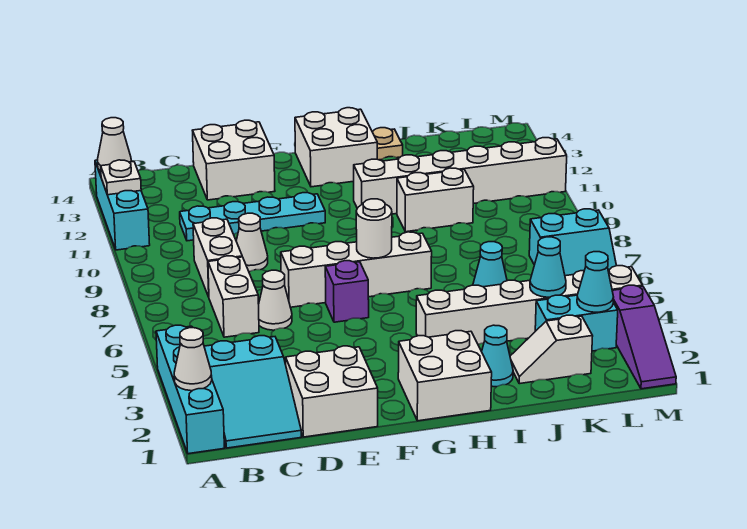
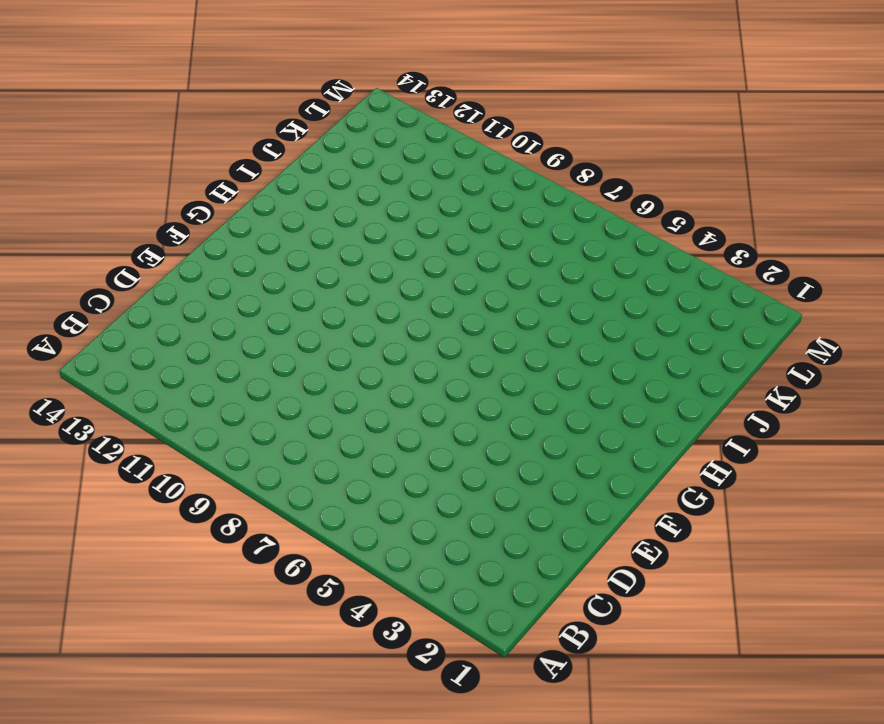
none -> cyan brick A1:A4 level 1
none -> cyan brick A11:A13 level 1
none -> cyan slope B1:C3 level 1 top 3
none -> white brick C6:C7 level 1

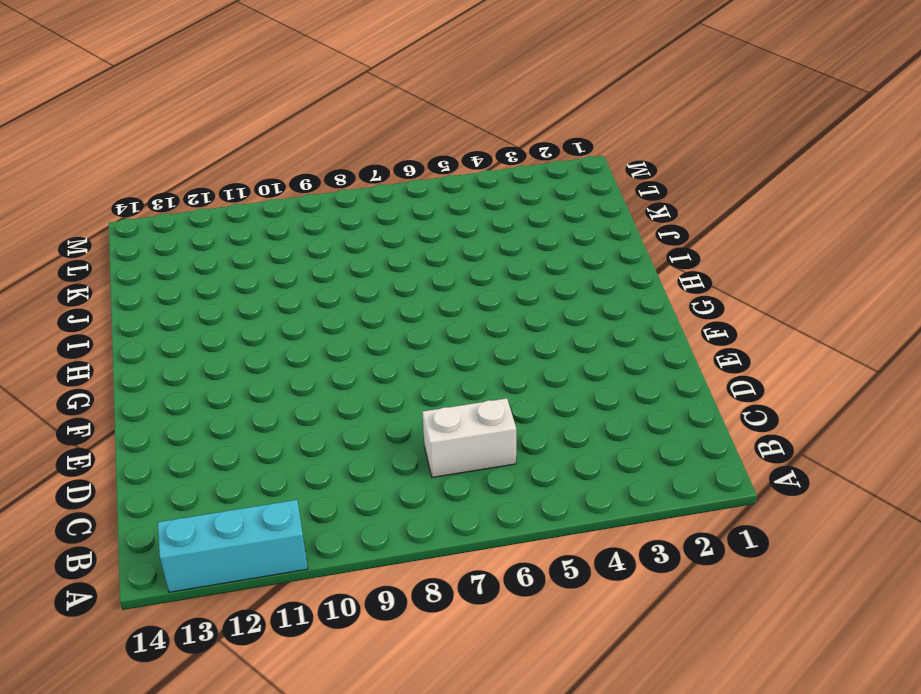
none -> cyan brick A1:A4 level 1
none -> cyan slope B1:C3 level 1 top 3
none -> white brick C8:C9 level 1
none -> cyan plate C11:F11 level 1

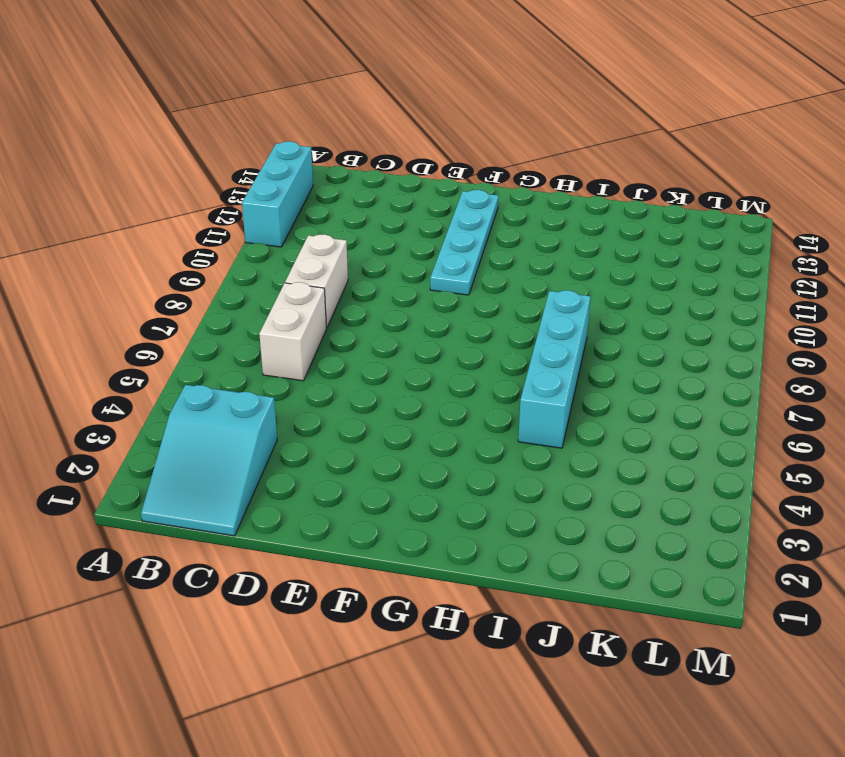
cyan plate F10:F13 level 1 -> cyan plate C11:F11 level 1
cyan brick I5:I8 level 1 -> cyan brick A1:A4 level 1
none -> white brick D1:E2 level 1
none -> white cone D6 level 1
none -> white cone D9 level 1
none -> white brick D13:E14 level 1

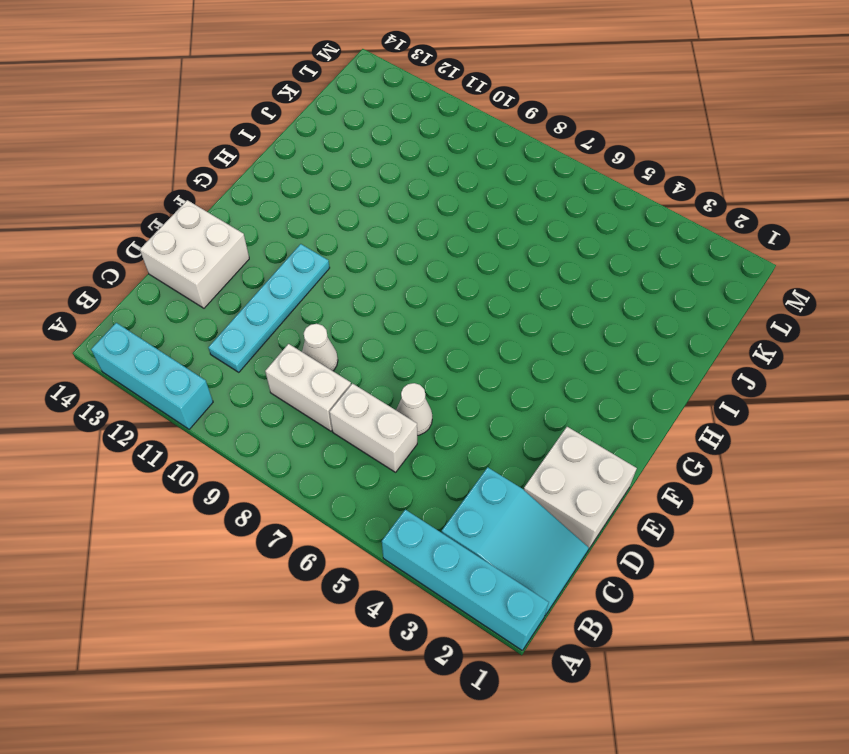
none -> white brick E7:H7 level 1
none -> purple brick F6 level 1
none -> white brick G1:H2 level 1
none -> white brick G13:H14 level 1

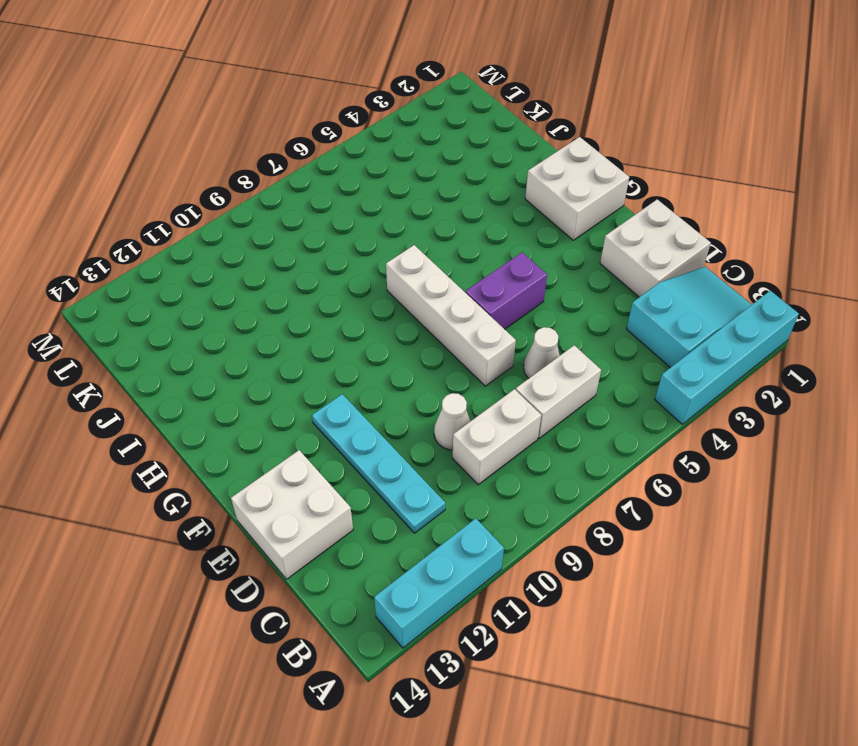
purple brick F5:F6 level 1 -> purple brick F6 level 1
none -> white brick G13:H14 level 1
none -> white brick H4:M4 level 1
none -> white brick H11:M11 level 1
none -> cyan cone I2 level 1

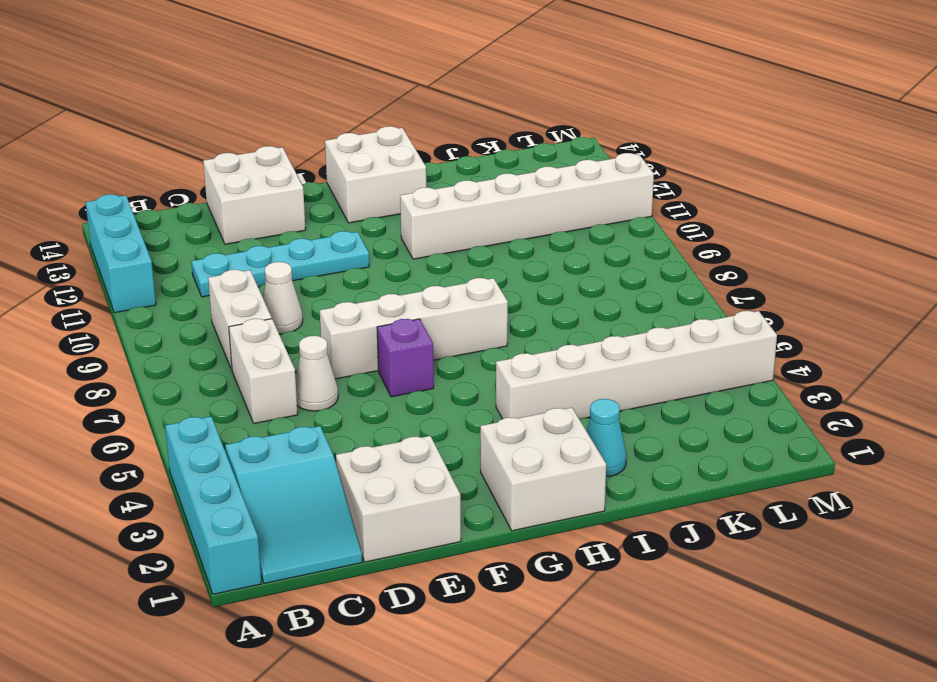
none -> white brick I10:J10 level 1
none -> tan plate I14 level 1
none -> white slope J2:K2 level 1 top K
none -> cyan cone J6 level 1

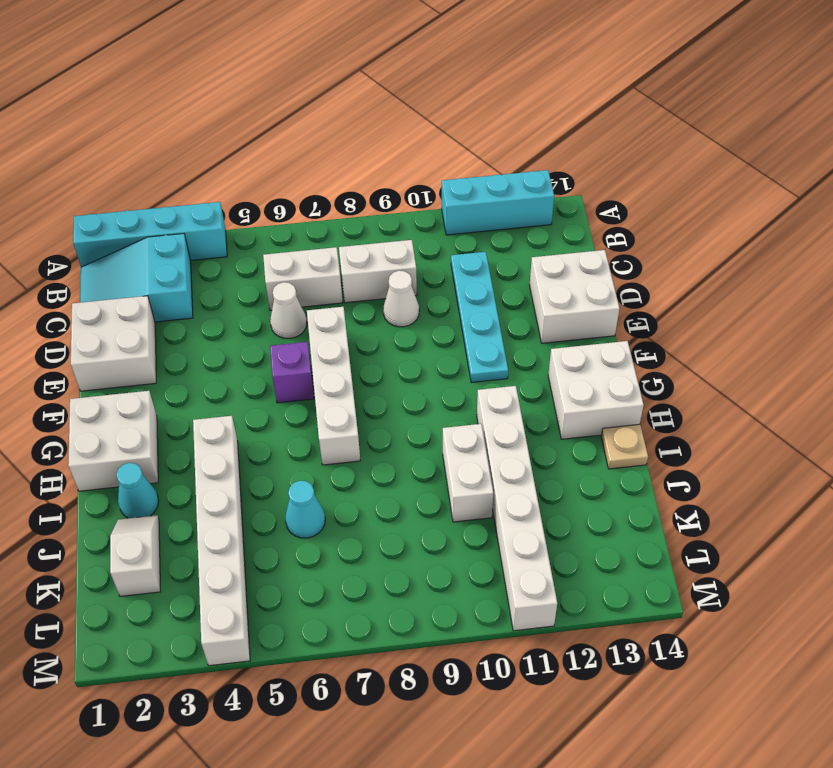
none -> cyan brick K3:L3 level 1
none -> cyan slope L6:M7 level 1 top 7
none -> purple slope M1:M3 level 1 top 3
none -> white cone A2 level 2

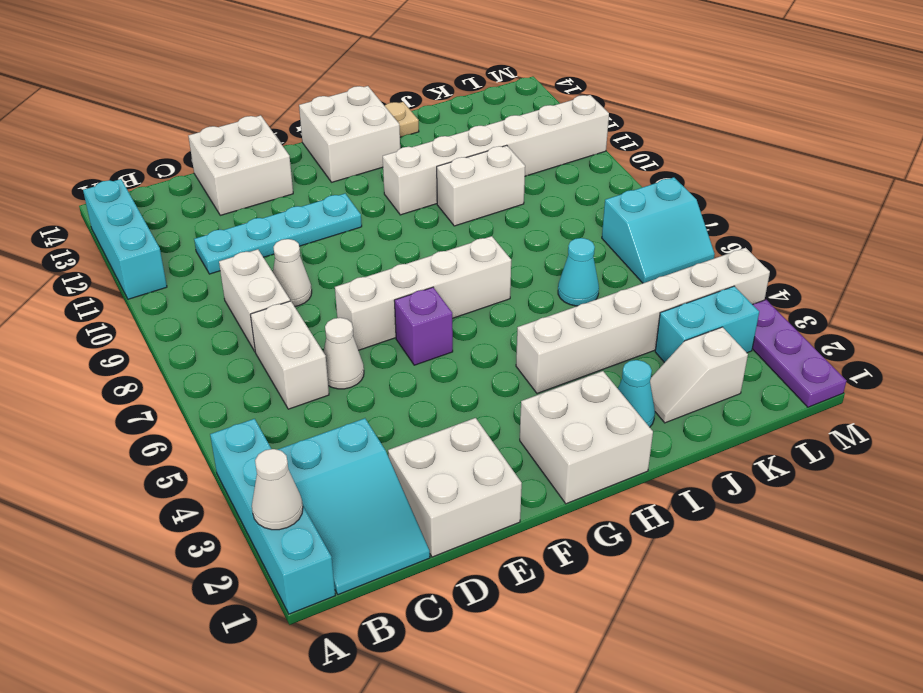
purple plate M1:M3 level 1 -> purple slope M1:M3 level 1 top 3
none -> white plate A12 level 2
none -> white cone A13 level 2
none -> white round brick G7 level 2
none -> cyan cone K4 level 2

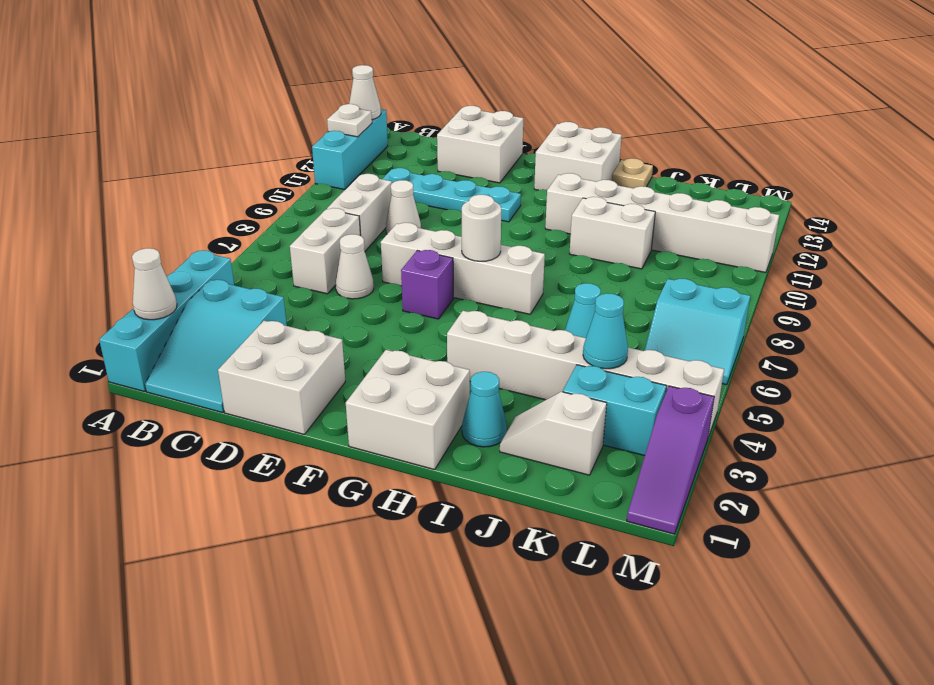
none -> cyan cone L3 level 2

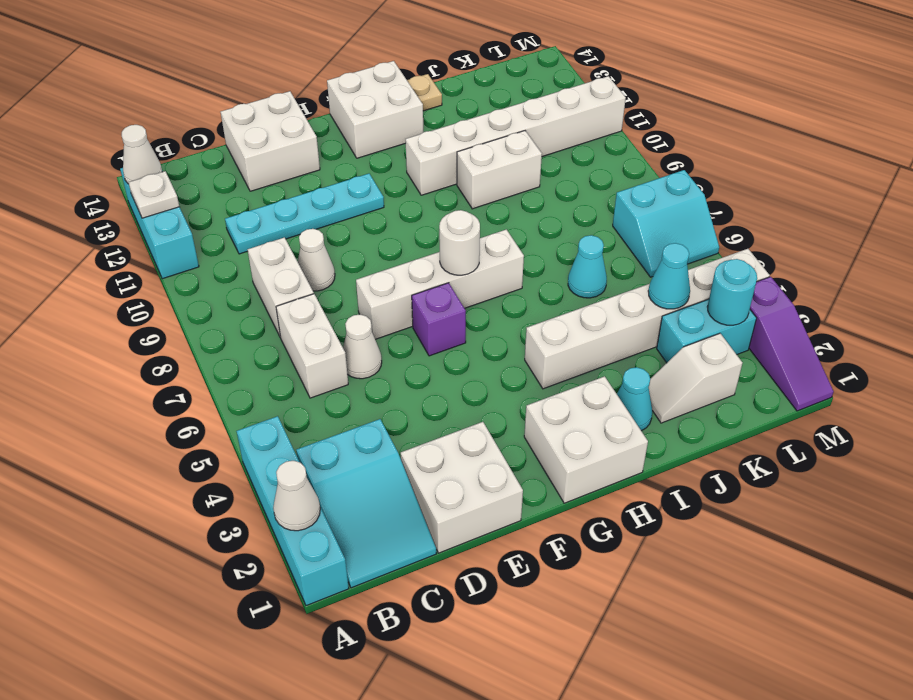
cyan round brick L3 level 2 -> cyan cone L3 level 2

